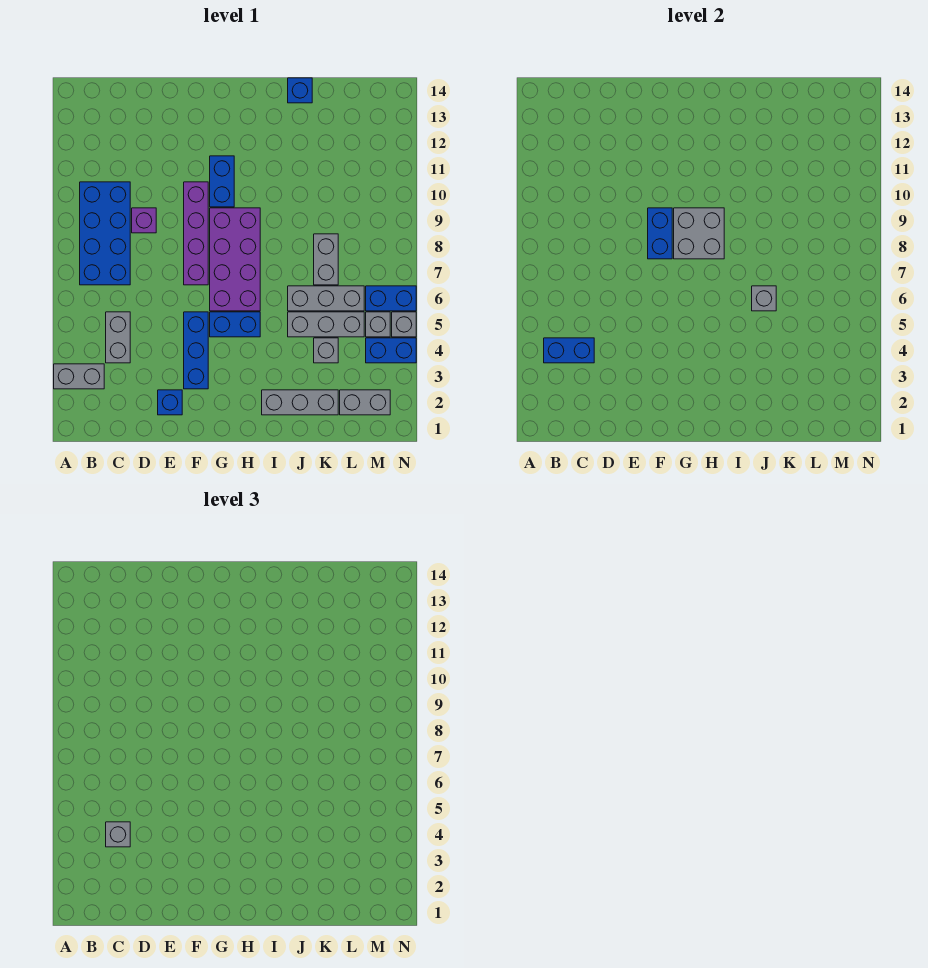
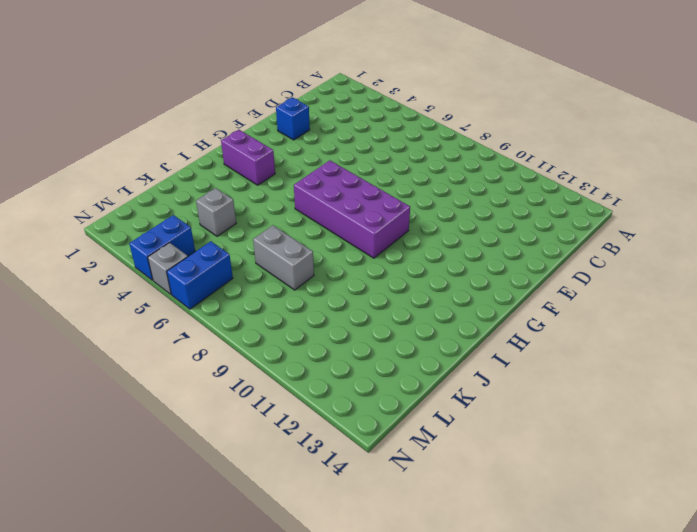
purple brick H2:H3 level 1 -> none
none -> grey brick A3:B3 level 1
none -> blue brick B7:C10 level 1
none -> grey brick C4:C5 level 1

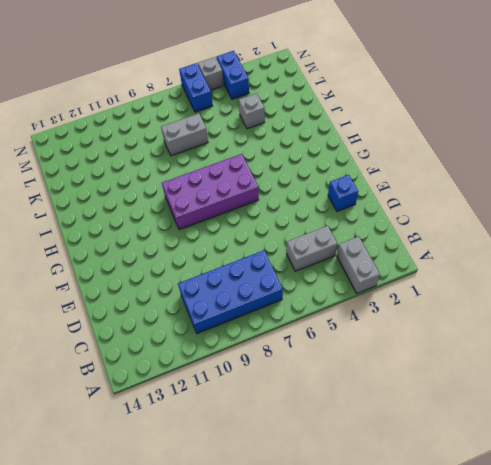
none -> purple brick D9 level 1
none -> blue brick F3:F5 level 1
none -> purple brick F7:F10 level 1

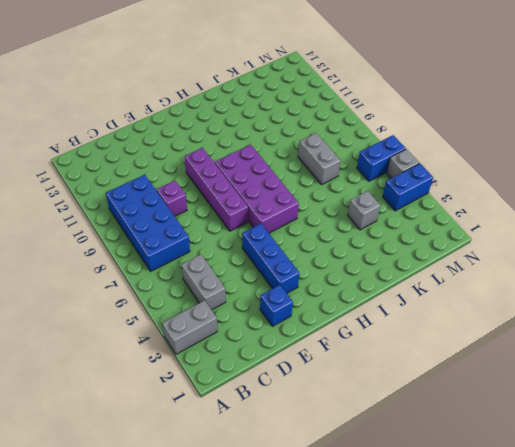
none -> blue brick G5:H5 level 1
none -> blue brick G10:G11 level 1
none -> grey brick I2:K2 level 1

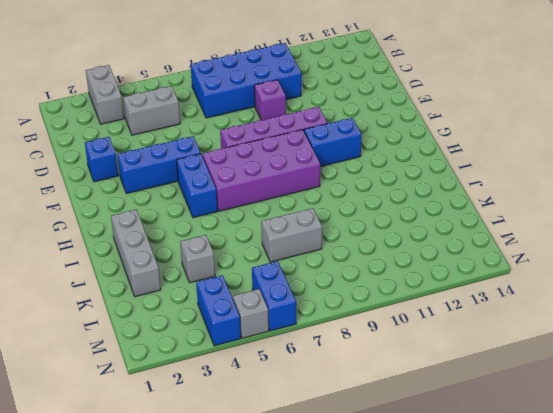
none -> grey brick J5:L5 level 1
none -> grey brick J6:L6 level 1
none -> blue brick J14 level 1

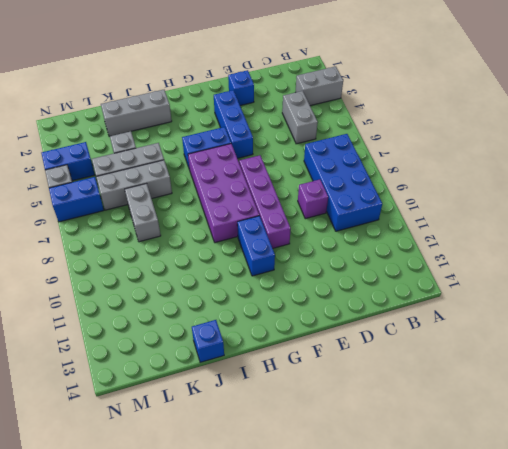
none -> grey brick L2:M2 level 1
none -> grey brick M5 level 1
none -> blue brick B4:C4 level 2

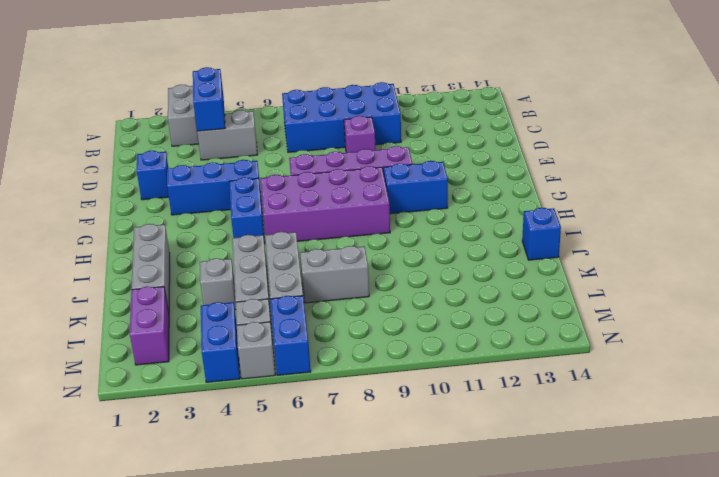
purple brick L2:M2 level 1 -> grey brick L2:M2 level 1
none -> blue brick F8:F9 level 2
none -> grey brick G8:H9 level 2
none -> grey brick J6 level 2

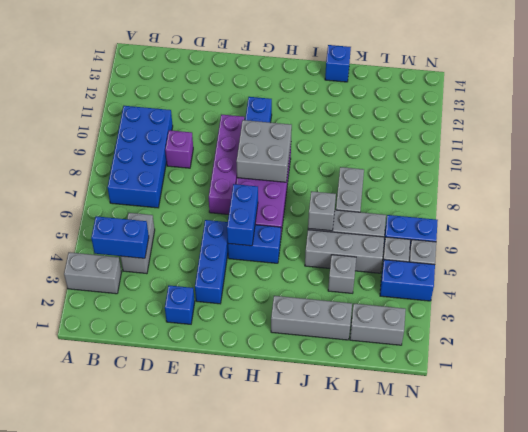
blue brick G5:G6 level 2 -> blue brick F8:F9 level 2
none -> grey brick C4 level 3

